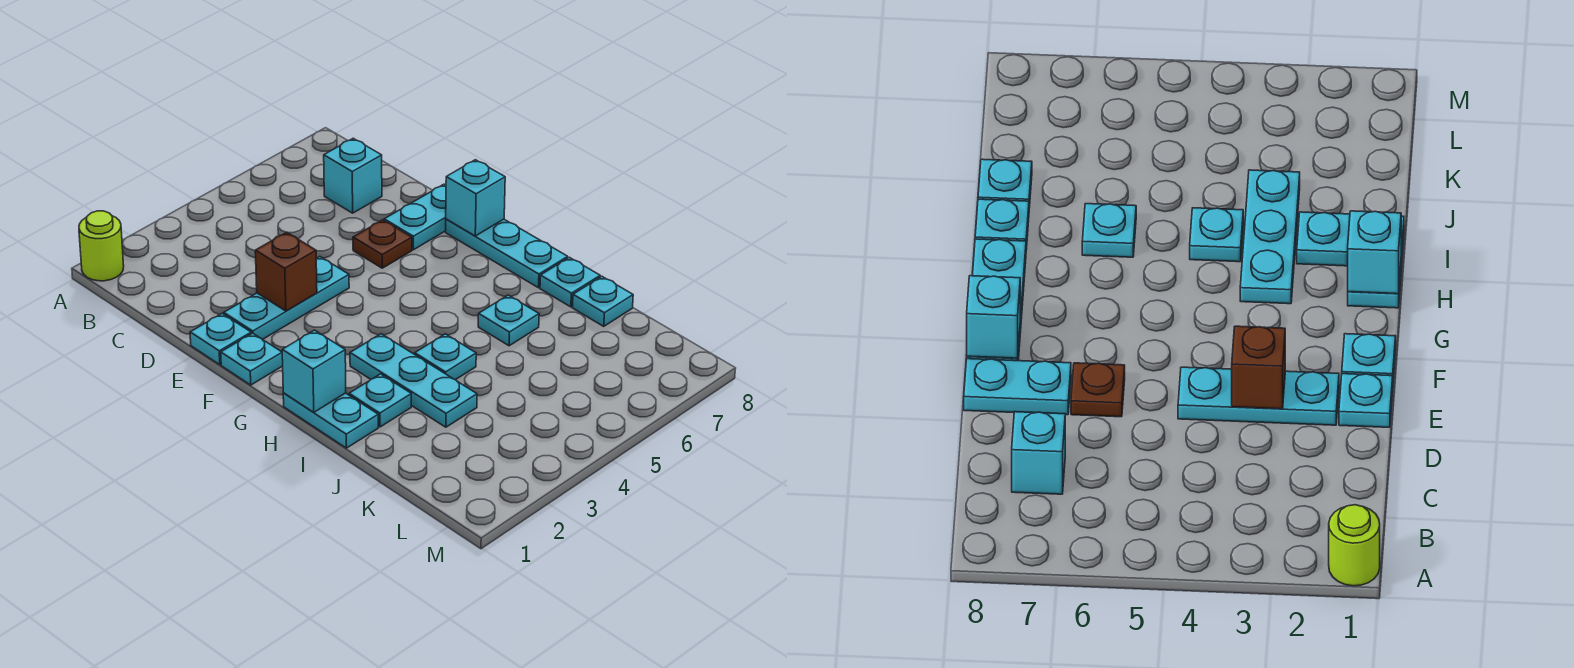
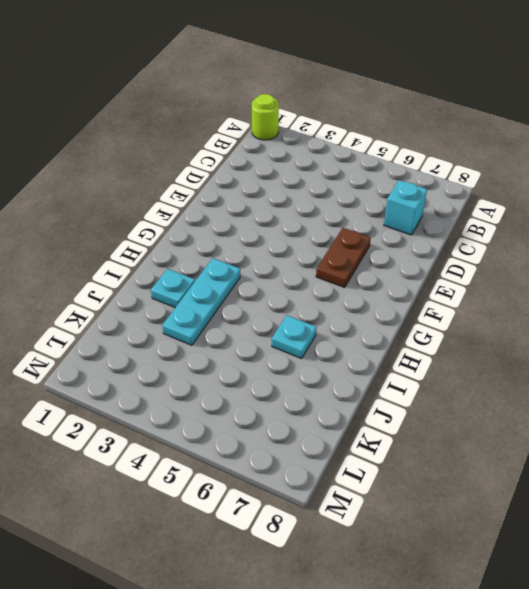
brown plate E6:F6 level 1 -> brown plate E6 level 1
none -> cyan plate E1 level 1
none -> cyan plate E2:E4 level 1
none -> cyan plate E7:E8 level 1

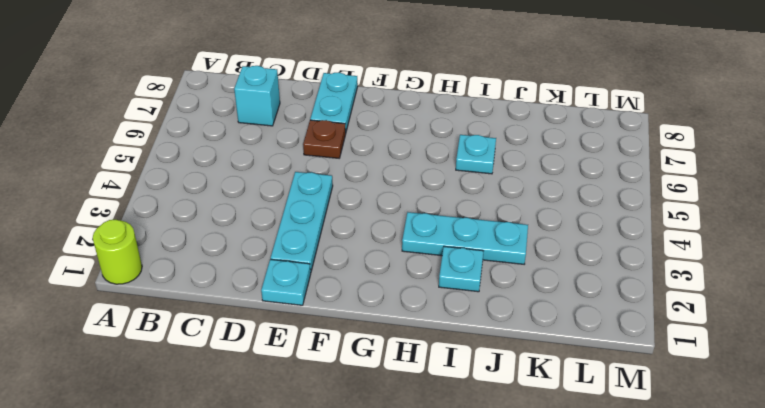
none -> cyan plate F1 level 1
none -> cyan plate F8:H8 level 1
none -> cyan plate H1:I1 level 1

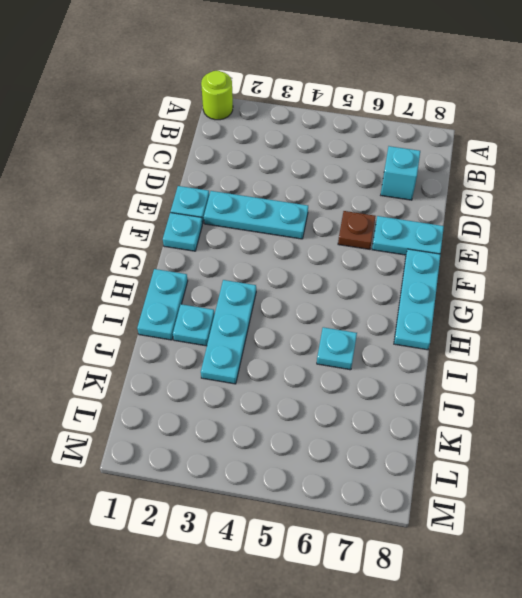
none -> cyan plate I4 level 1
none -> cyan plate I8 level 1
none -> cyan plate J8 level 1

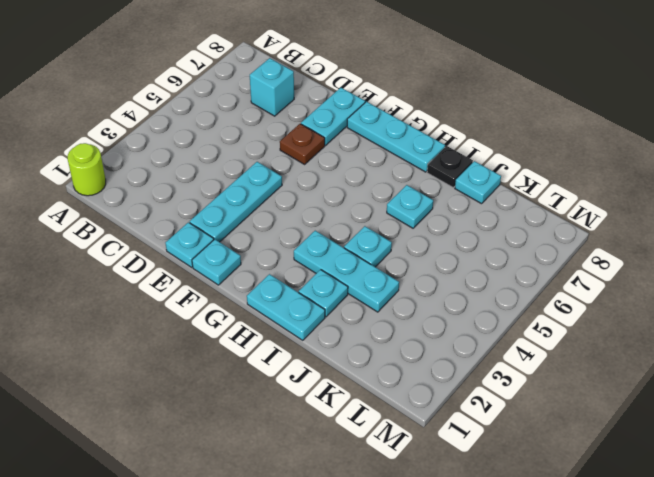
black plate I8 level 1 -> cyan plate I8 level 1
none -> brown brick E3 level 2
none -> cyan brick F8 level 2
none -> cyan brick H1 level 2

